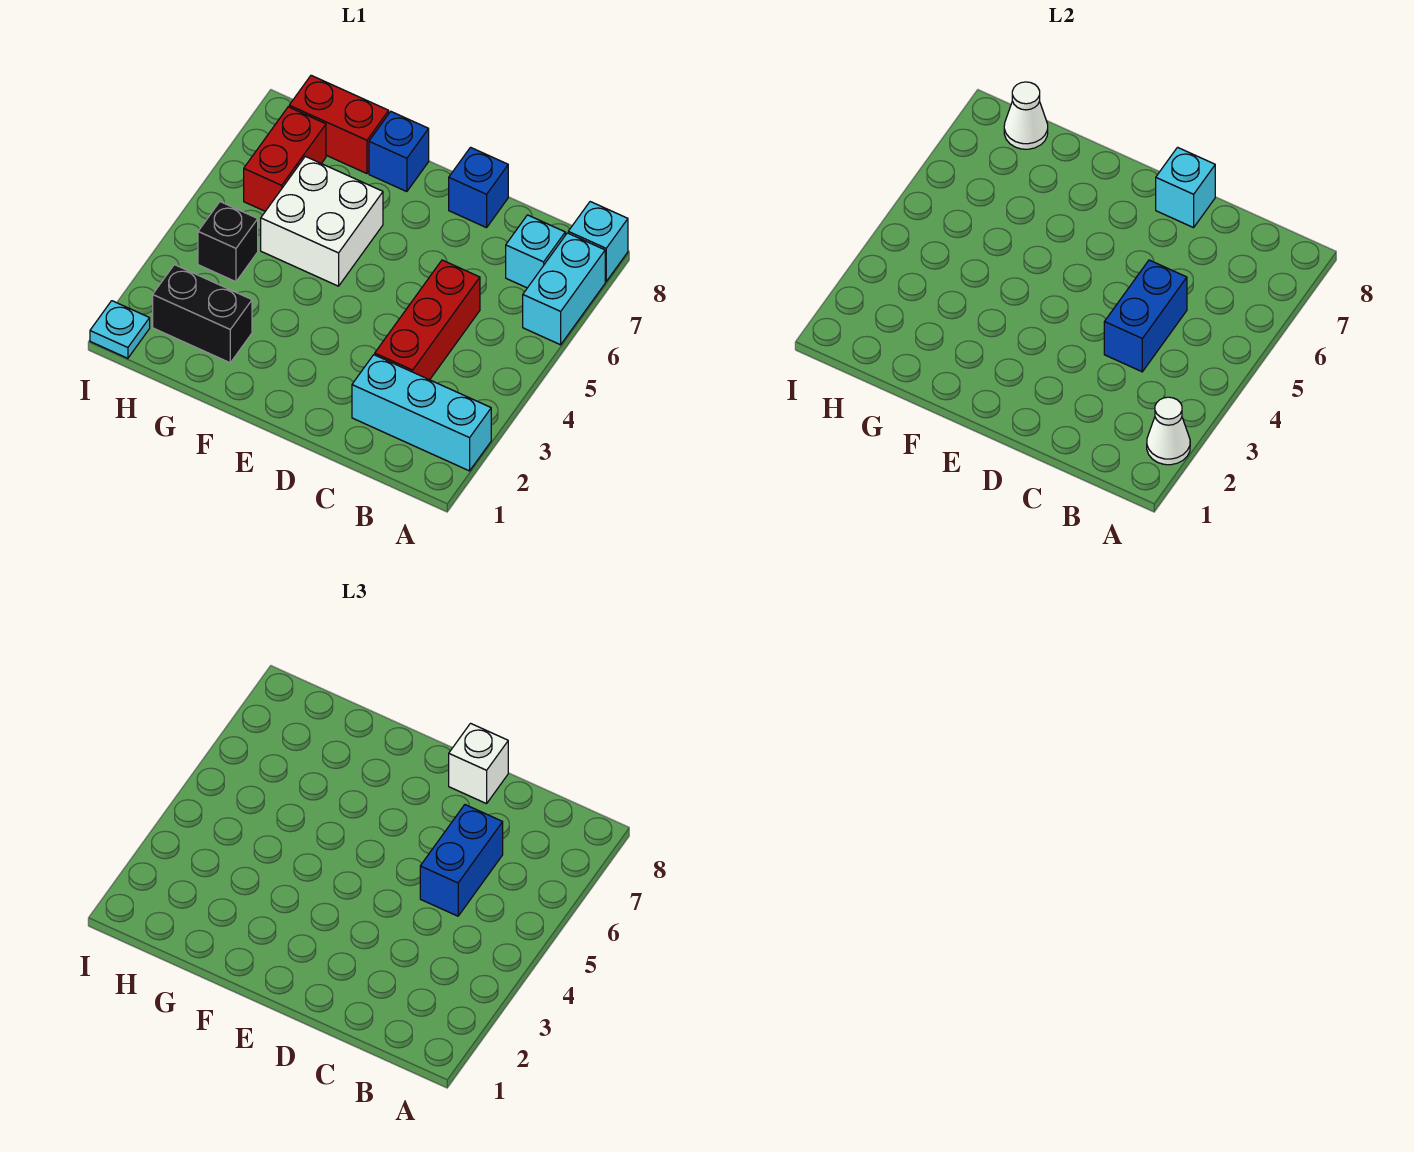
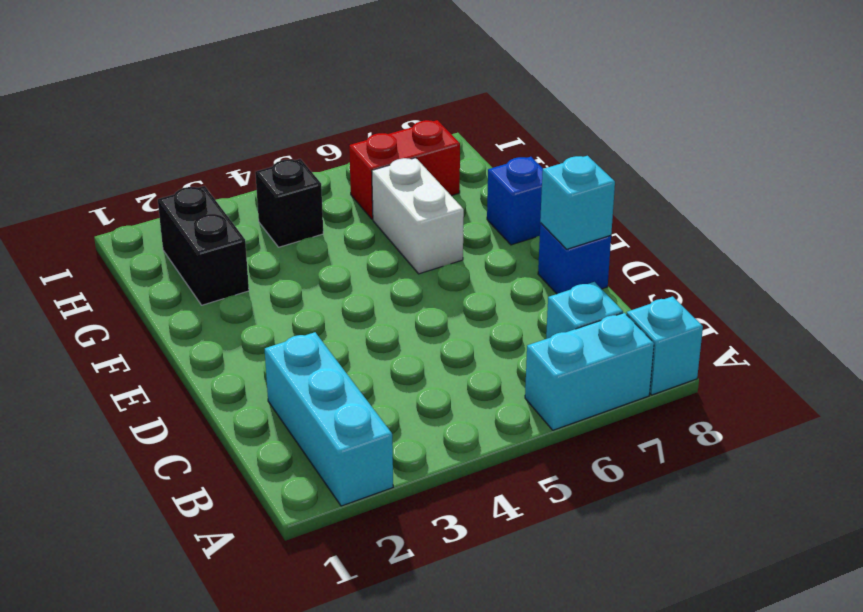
white brick F6:G6 level 1 -> white brick F5:G6 level 1
none -> red brick C3:C5 level 1
none -> red brick G8:H8 level 1
none -> cyan plate I1 level 1

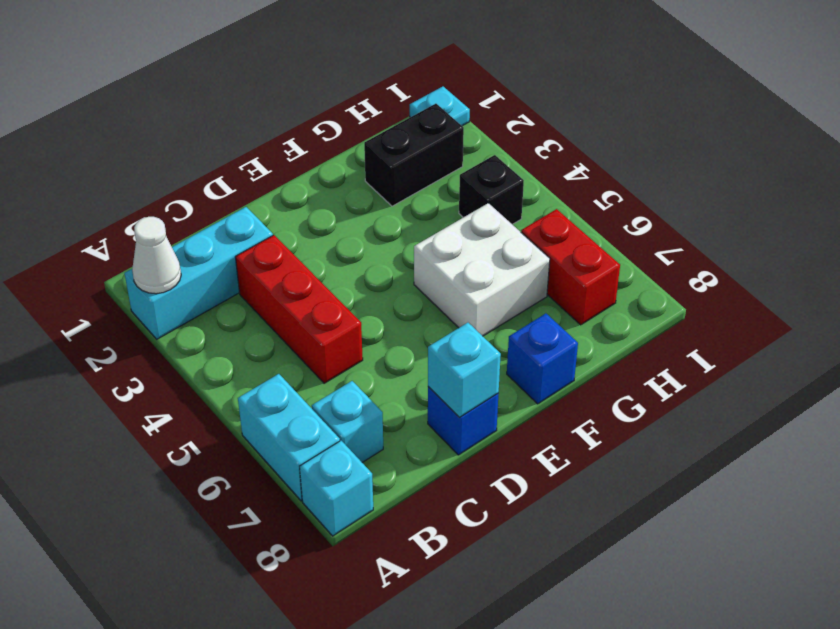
none -> red brick G8:H8 level 1
none -> blue brick C4:C5 level 2
none -> white cone H8 level 2

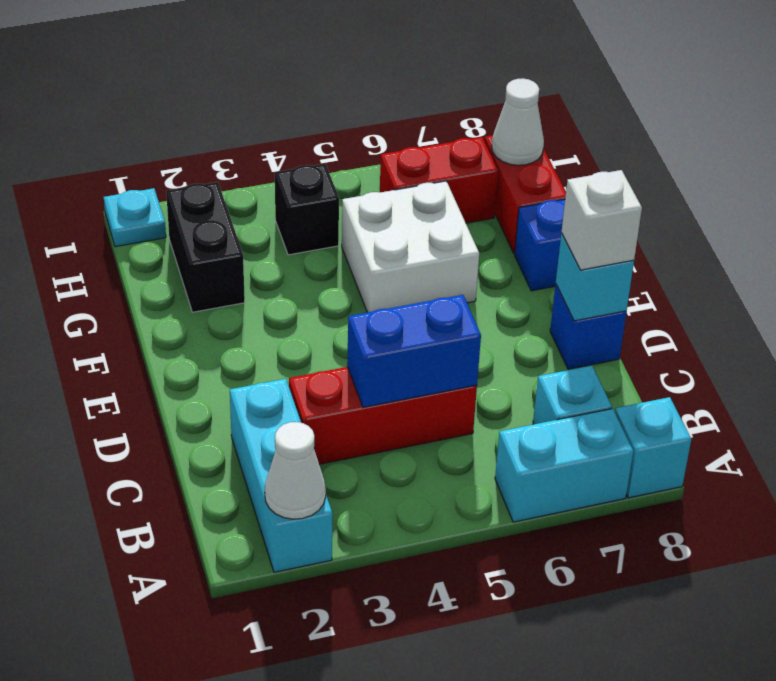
none -> blue brick C5:C6 level 3

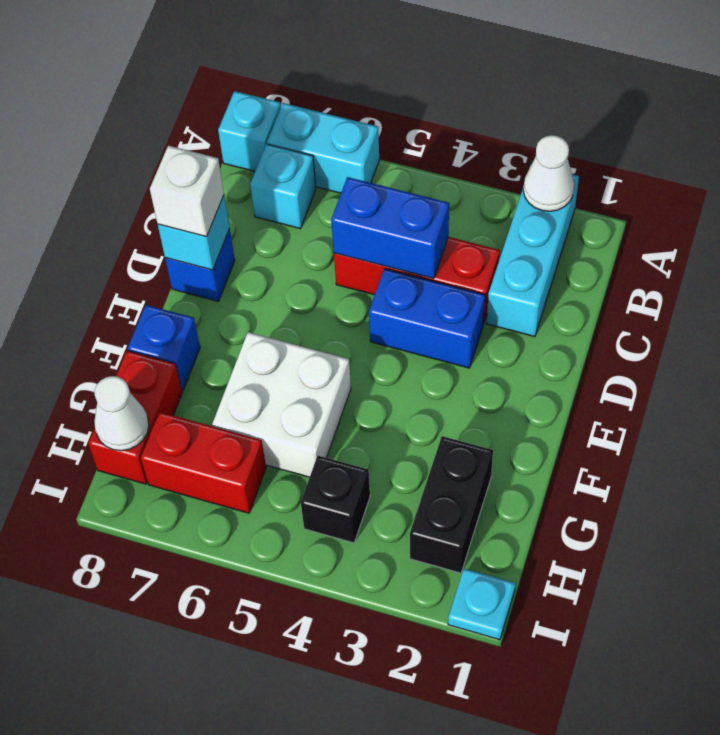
blue brick D3:D4 level 1 -> blue brick C5:C6 level 3

